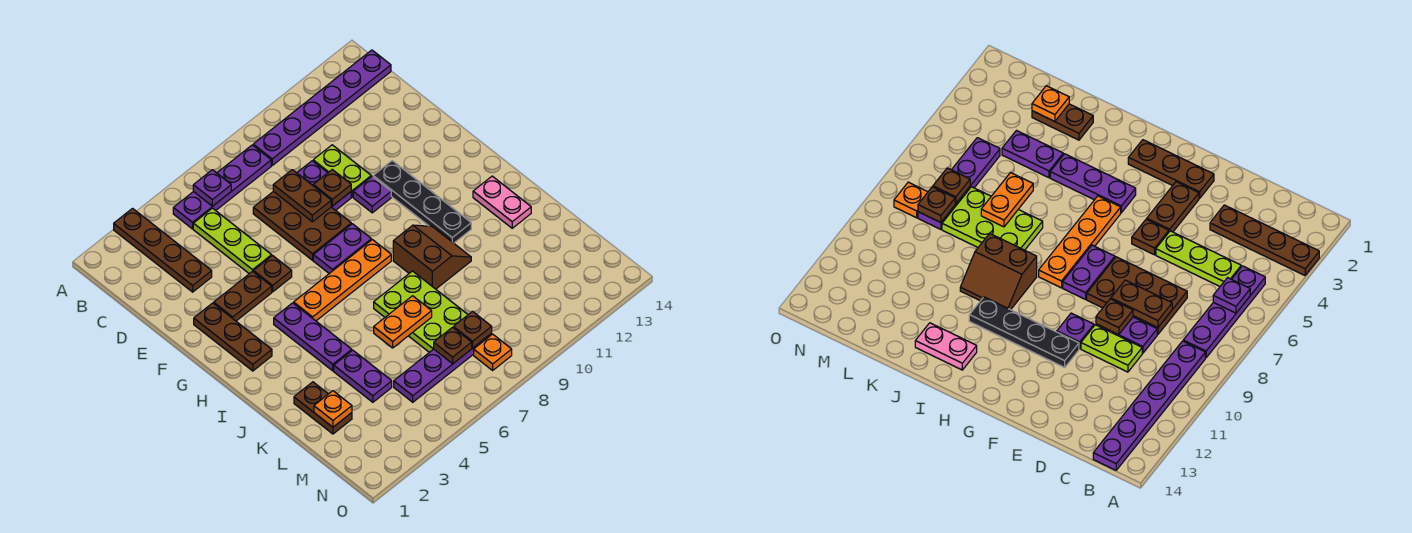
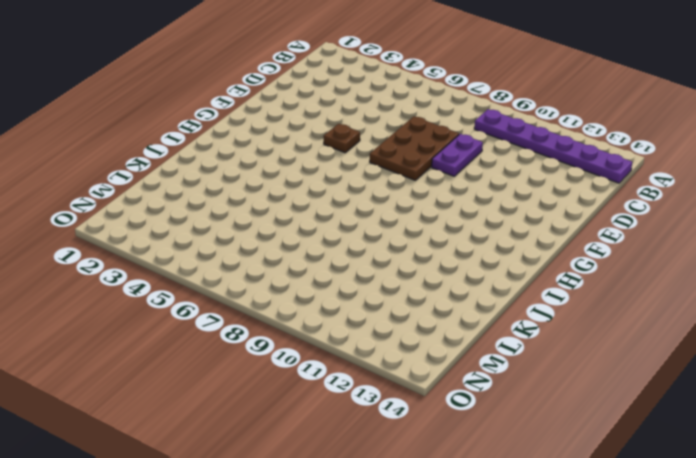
none -> brown plate A3:D3 level 1
none -> purple plate B5:B8 level 1
none -> lime plate C5:E5 level 1

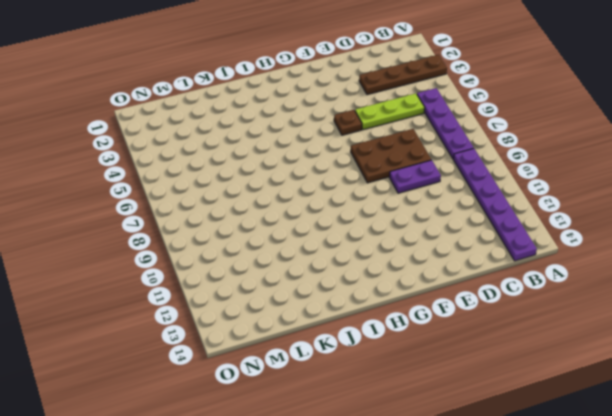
none -> lime plate D10:E10 level 1
none -> brown plate F2:H2 level 1
none -> brown plate F3:F4 level 1

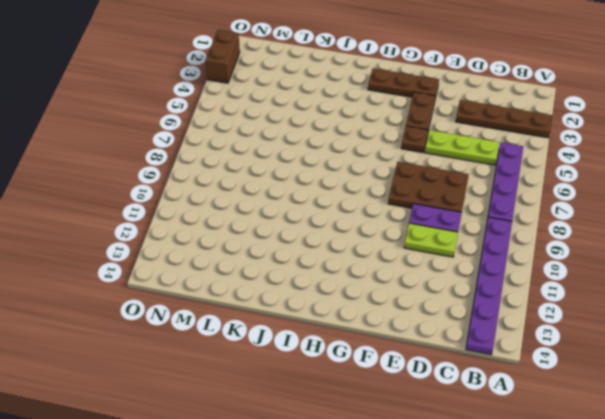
brown brick O2:O3 level 1 -> none
none -> purple plate F10 level 1
none -> black plate F11:I11 level 1
none -> purple plate G7:G8 level 1

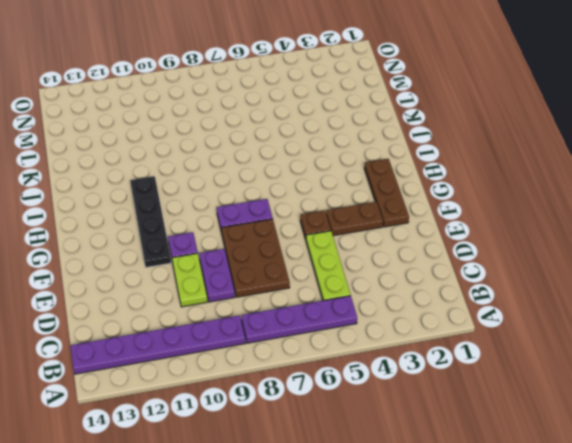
none -> brown plate A3:D3 level 1
none -> purple plate H4:J4 level 1
none -> orange plate H5:H8 level 1

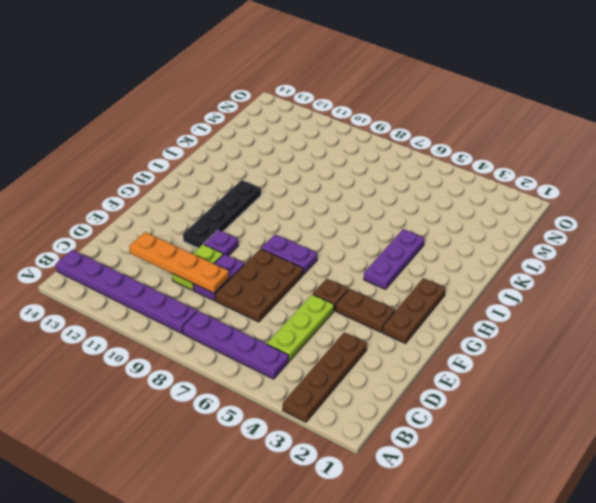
orange plate D9:D12 level 2 -> orange plate H5:H8 level 1
none -> brown slope I9:J10 level 1 top 9
none -> pink plate I13:J13 level 1
none -> lime plate J7:L8 level 1

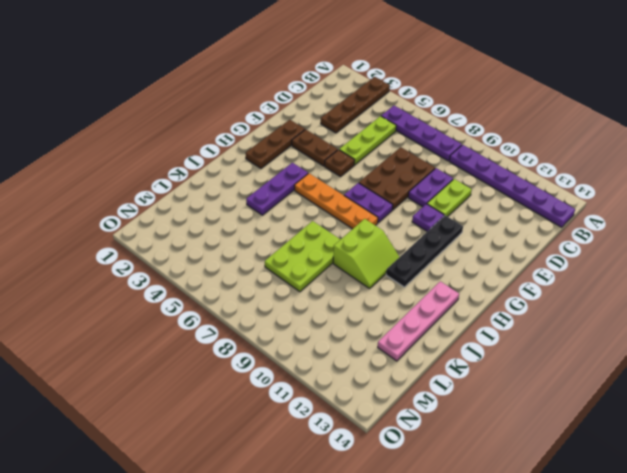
lime slope I9:J10 level 1 top 9 -> brown slope I9:J10 level 1 top 9
pink plate I13:L13 level 1 -> pink plate I13:J13 level 1
none -> brown plate K2:L2 level 1
none -> purple plate K4:L4 level 1
none -> purple plate M5:M8 level 1

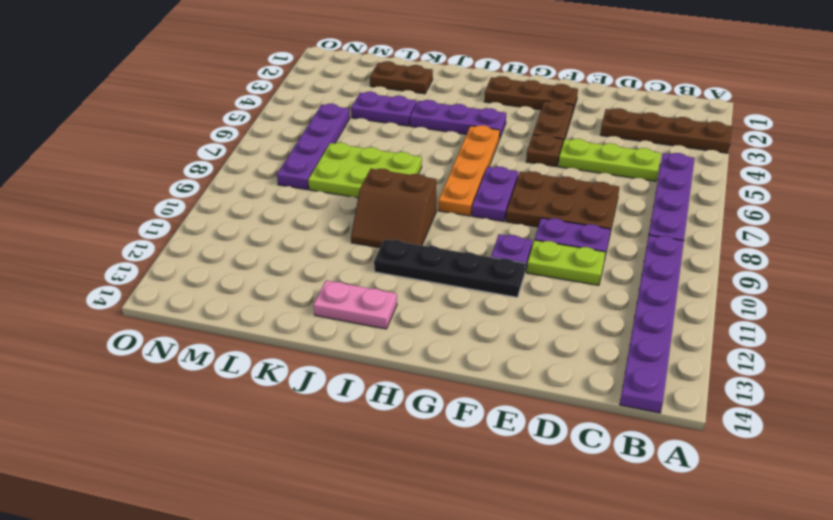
none -> orange plate N8 level 1
none -> purple plate B6 level 2
none -> brown plate D8:E8 level 2

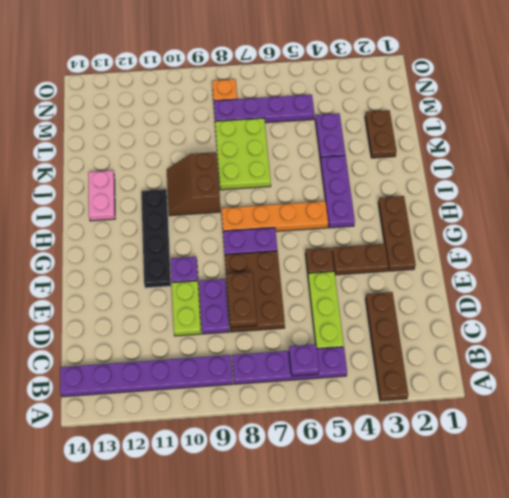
none -> brown plate E9 level 2
none -> orange plate K6:K7 level 2
none -> orange plate L2 level 2

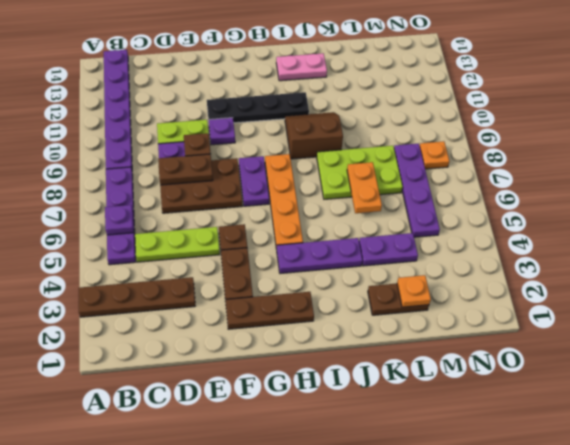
none -> brown plate M7 level 2
none -> brown plate M8 level 2

